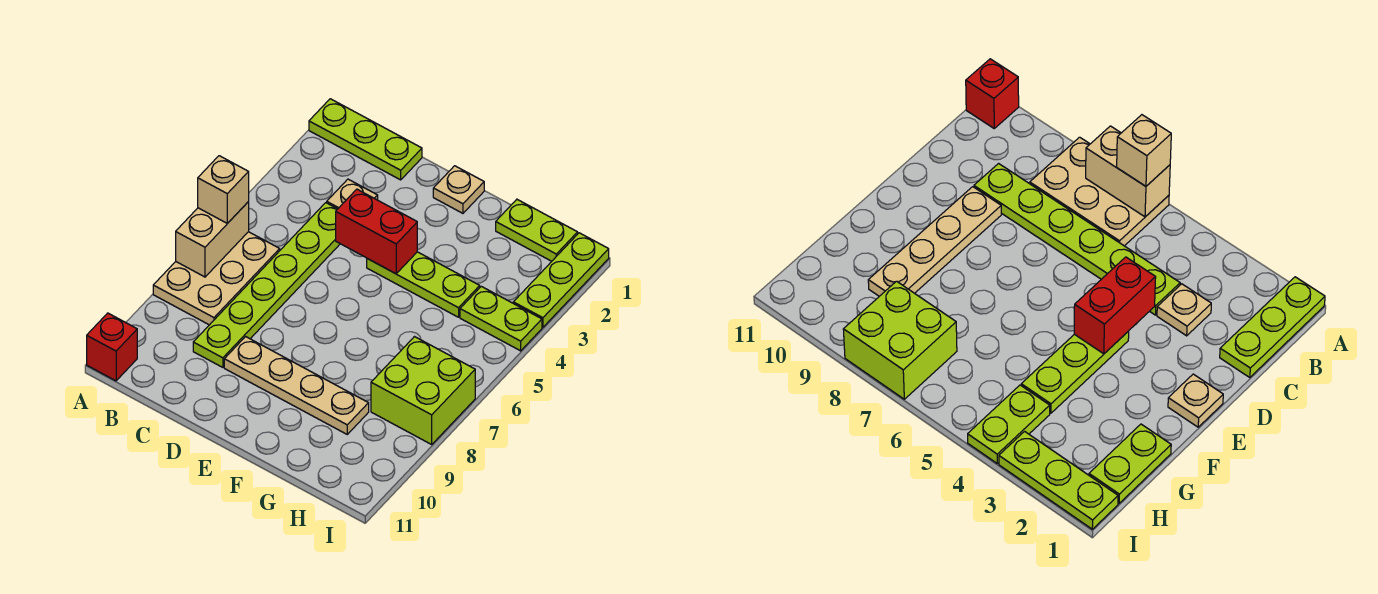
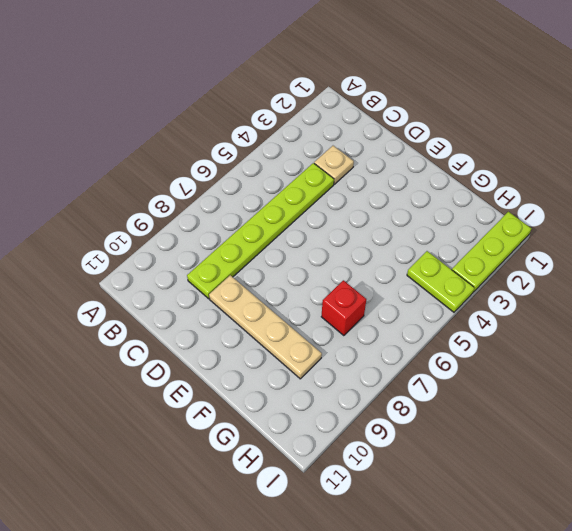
red brick G7 level 1 -> red brick A11 level 1
none -> lime plate A1:C1 level 1
none -> tan plate A6:B8 level 1
none -> tan plate E1 level 1

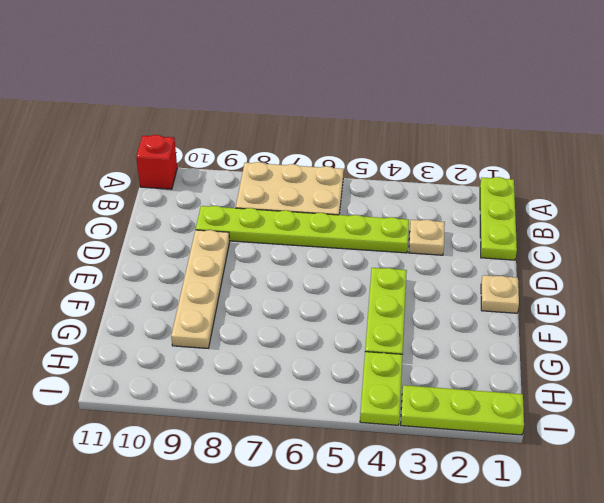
none -> lime plate G1:H1 level 1
none -> lime brick H7:I8 level 1
none -> tan brick A6:A7 level 2

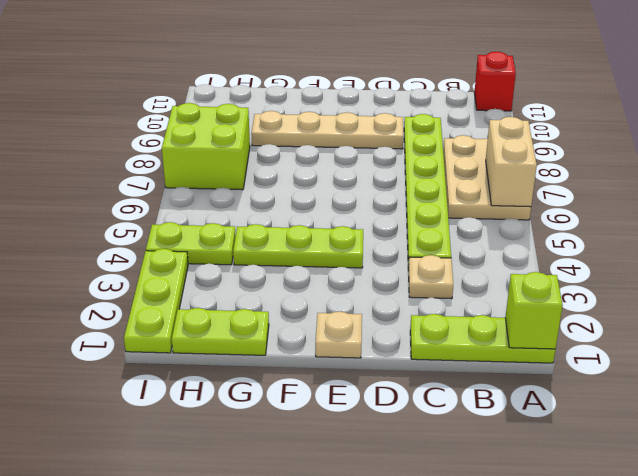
lime brick A1 level 2 -> none
none -> red brick D4:E4 level 2
none -> tan brick A6 level 3

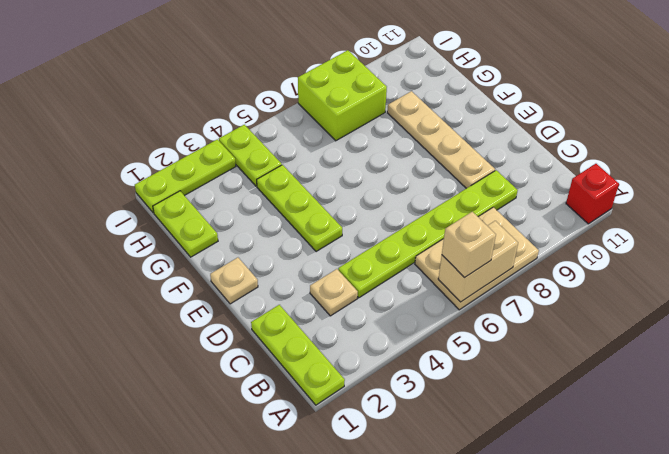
none -> red brick D4:E4 level 2

